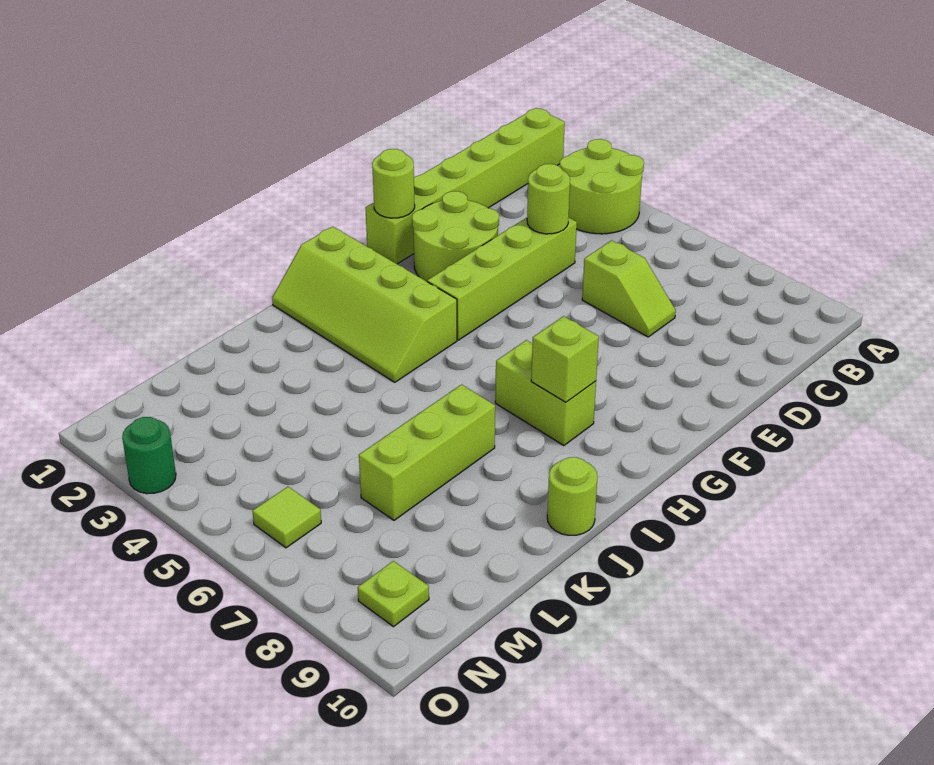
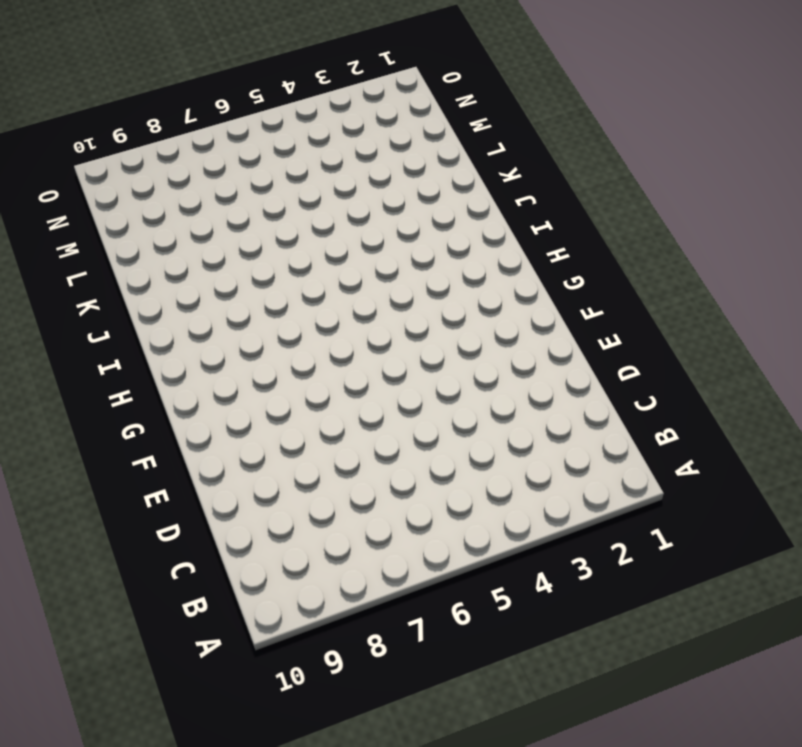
none -> lime brick A1:F1 level 1
none -> lime round brick A3:B4 level 1
none -> lime brick D4:G4 level 1

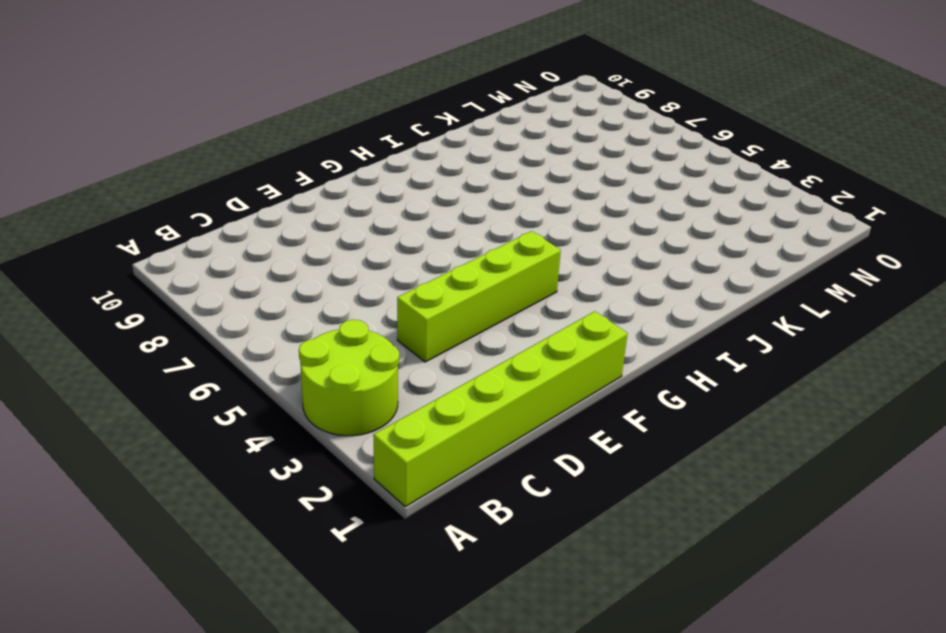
none -> lime slope D6:D7 level 1 top 6
none -> lime round brick E2:F3 level 1
none -> lime slope H1:I4 level 1 top H

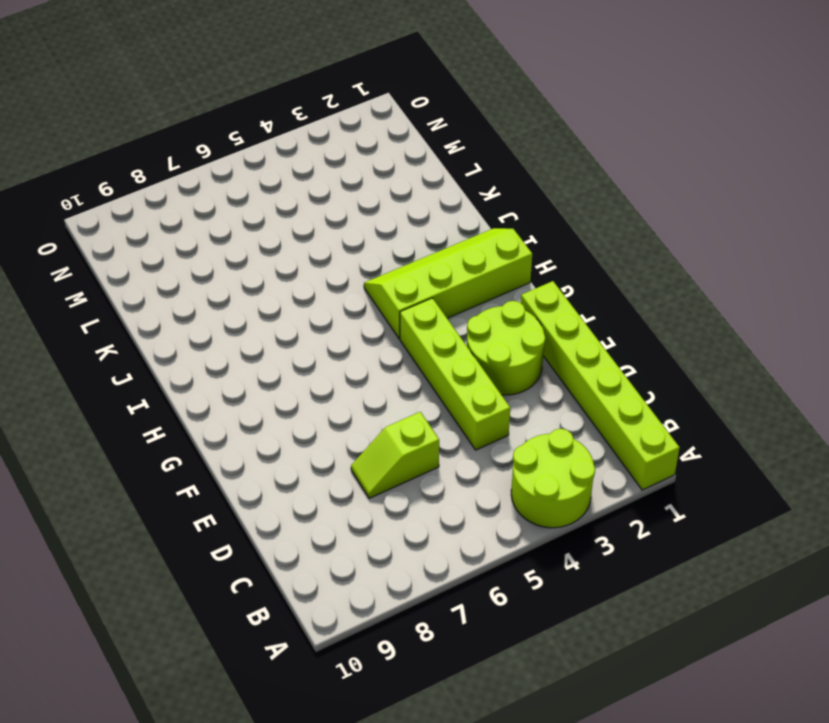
none -> lime brick H7:H8 level 1
none -> lime brick J7:L7 level 1
none -> lime round brick J10 level 1

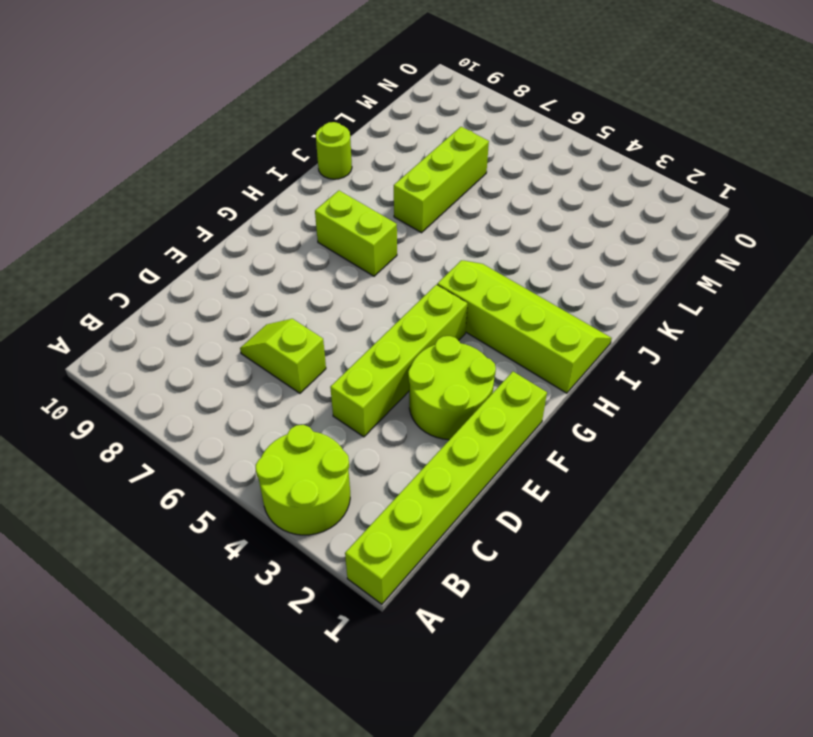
none -> lime tile N6 level 1
none -> lime plate N9 level 1
none -> green round brick O3 level 1

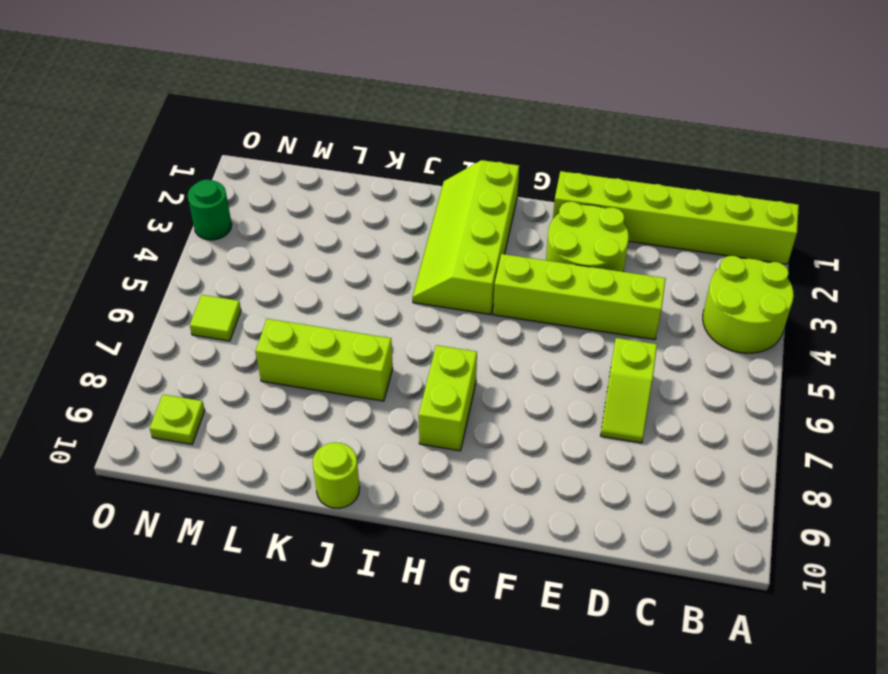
none -> lime round brick D4 level 2
none -> lime round brick F1 level 2
none -> lime brick H8 level 2

